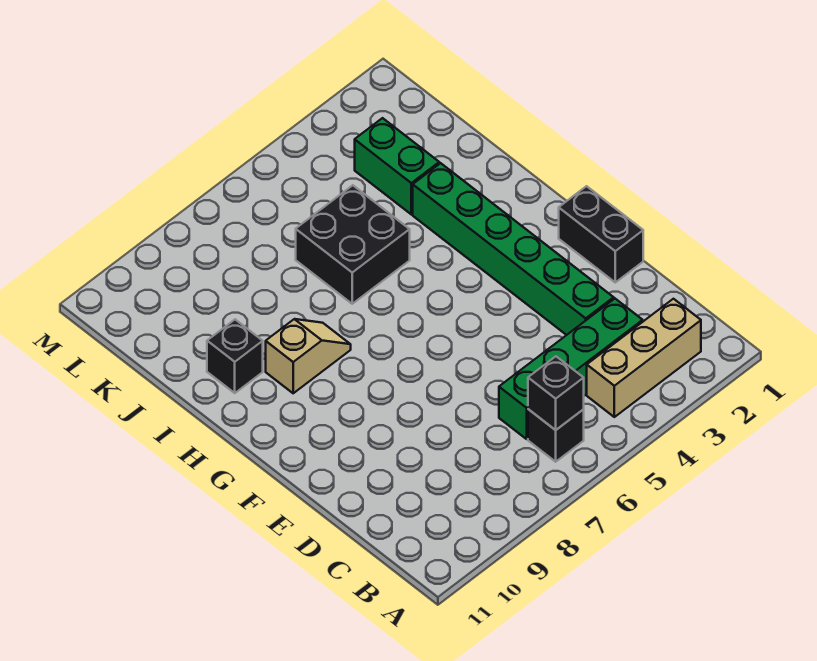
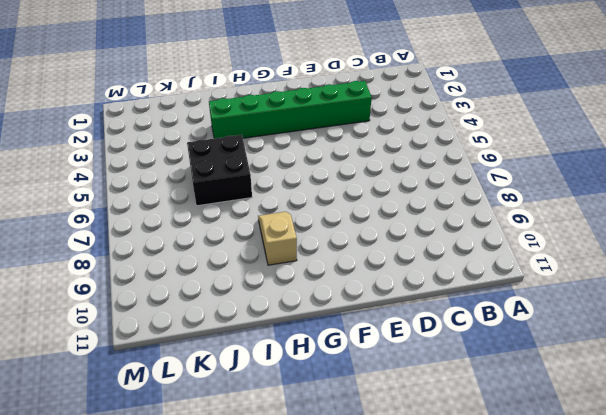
none -> tan brick B2:B4 level 1
none -> black brick B6 level 1

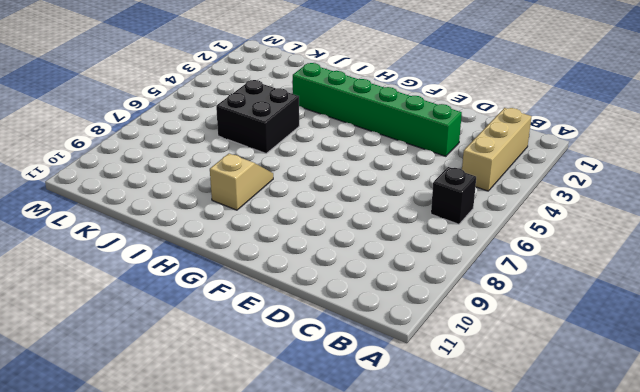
none -> green brick C3:C6 level 1
none -> black brick E1:F1 level 1

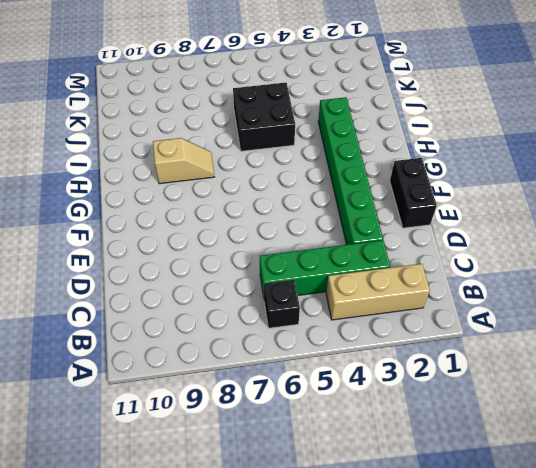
none -> black brick I10 level 1
none -> green brick J3:K3 level 1

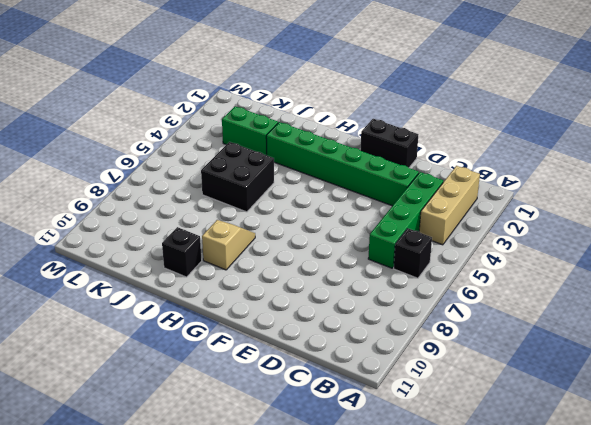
none -> black brick B6 level 2

